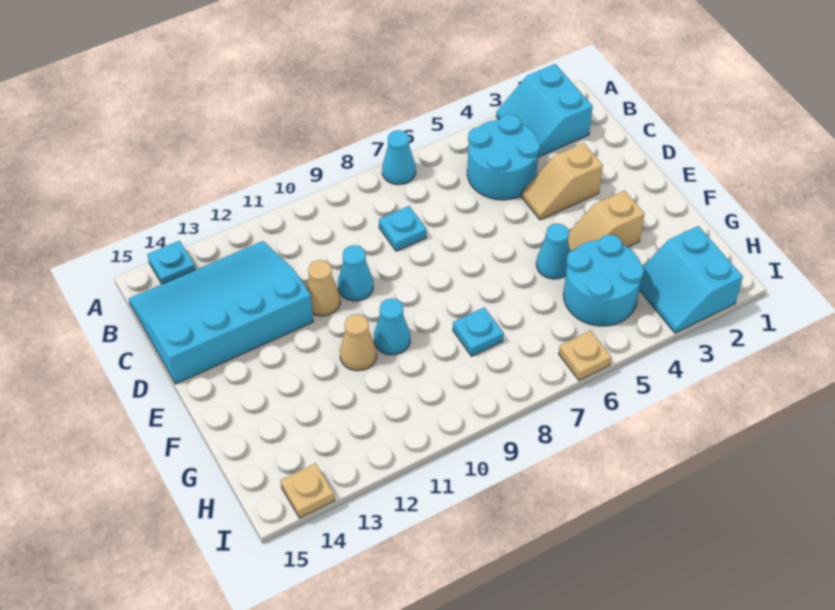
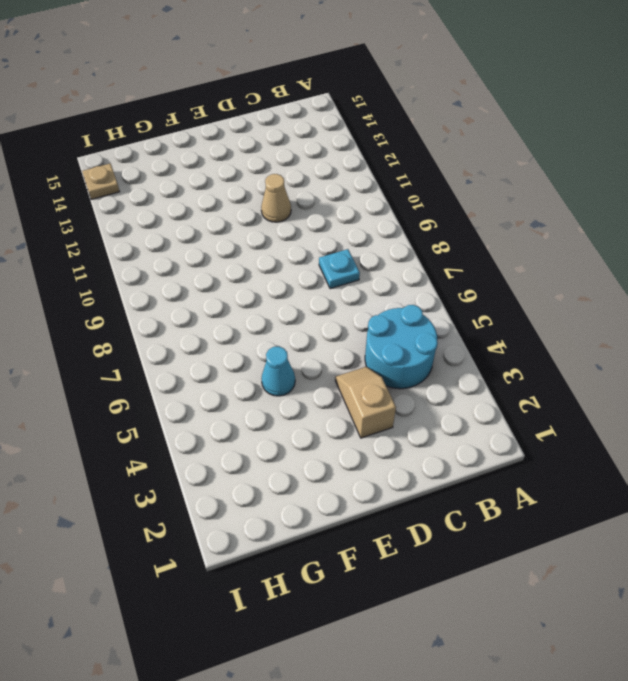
none -> cyan slope A2:B3 level 1 top 2
none -> cyan cone A7 level 1
none -> cyan plate A14 level 1

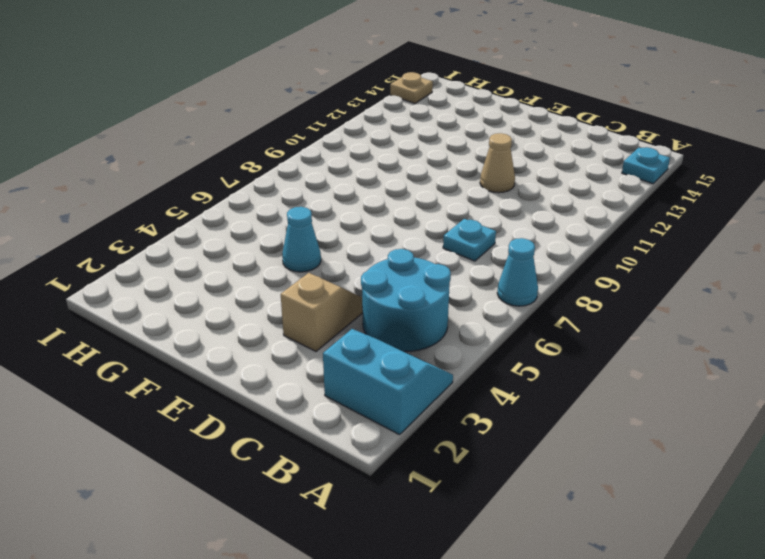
none -> cyan slope B12:D15 level 1 top D
none -> cyan cone D10 level 1
none -> tan slope F3:F4 level 1 top 3

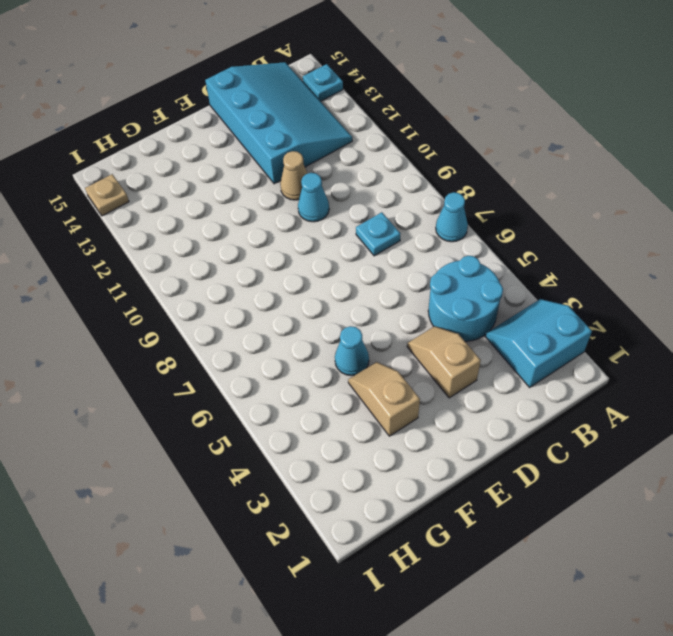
none -> cyan cone F10 level 1
none -> tan cone F11 level 1
none -> cyan round brick G4:H5 level 1

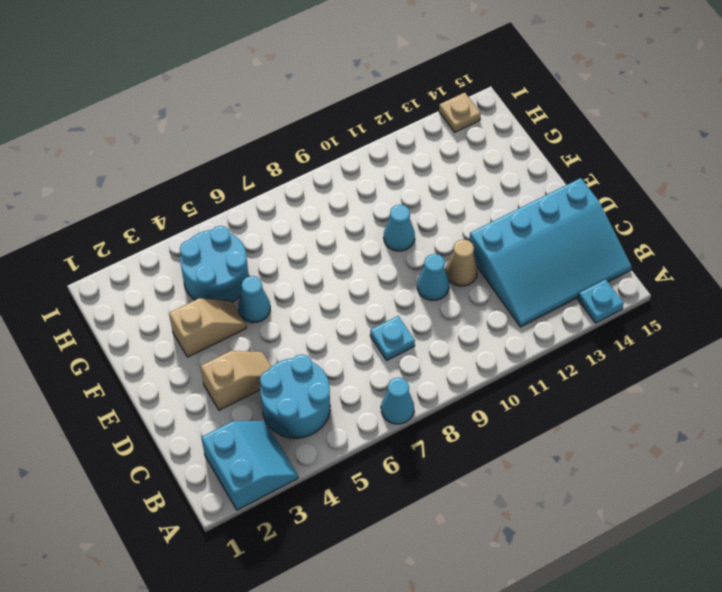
none -> tan cone F11 level 1
none -> cyan plate G8 level 1
none -> cyan slope H2:I3 level 1 top 2

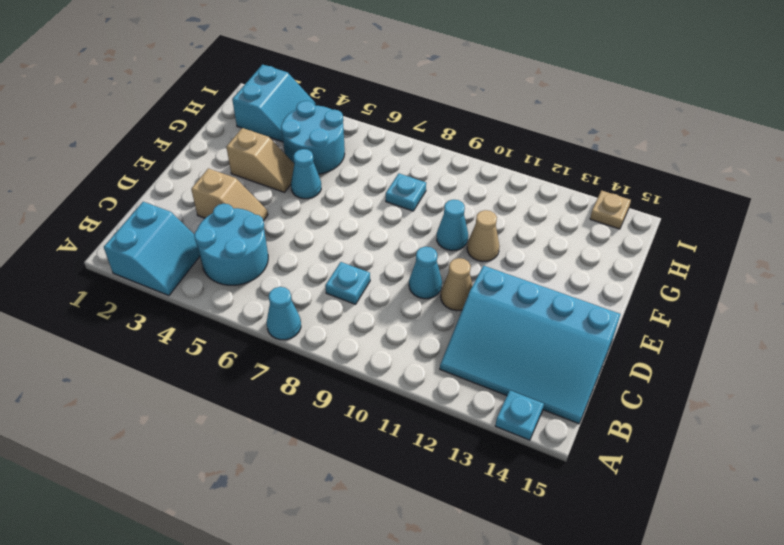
none -> tan plate I6 level 1

